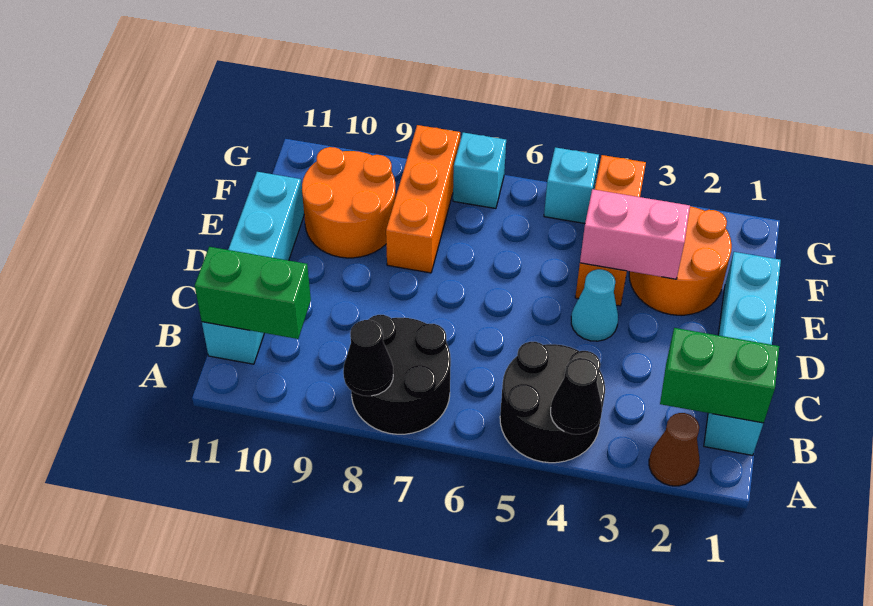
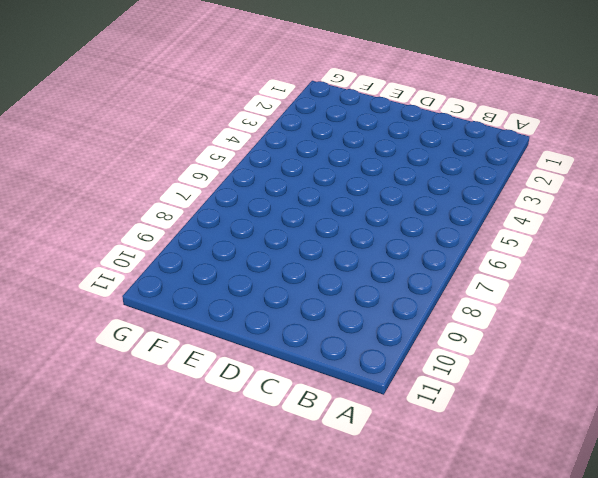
none -> brown cone A2 level 1
none -> black round brick A4:B5 level 1
none -> black round brick A7:B8 level 1

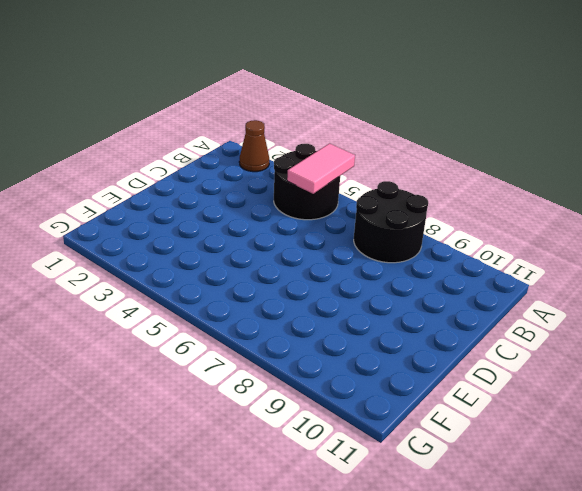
pink tile A5:B5 level 2 -> none
none -> cyan brick B1:E1 level 1
none -> cyan brick B11:E11 level 1
none -> cyan cone D4 level 1

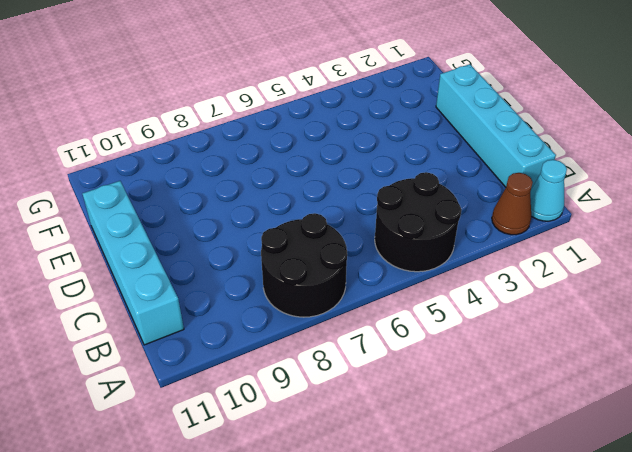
cyan cone A1 level 1 -> cyan cone D4 level 1
none -> orange round brick E2:F3 level 1
none -> orange brick E4:G4 level 1
none -> orange brick E8:G8 level 1

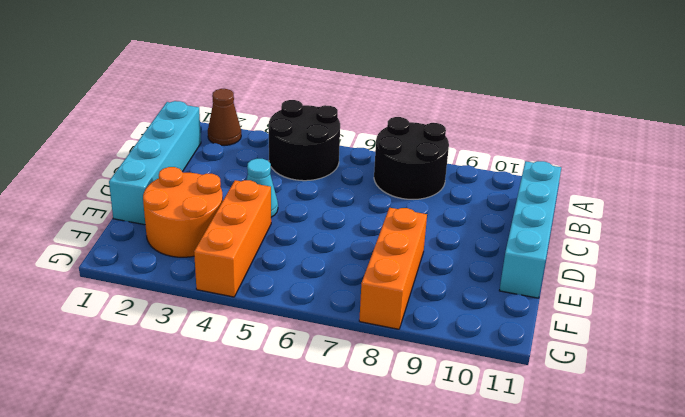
none -> orange round brick E9:F10 level 1
none -> cyan brick G5 level 1
none -> cyan brick G7 level 1

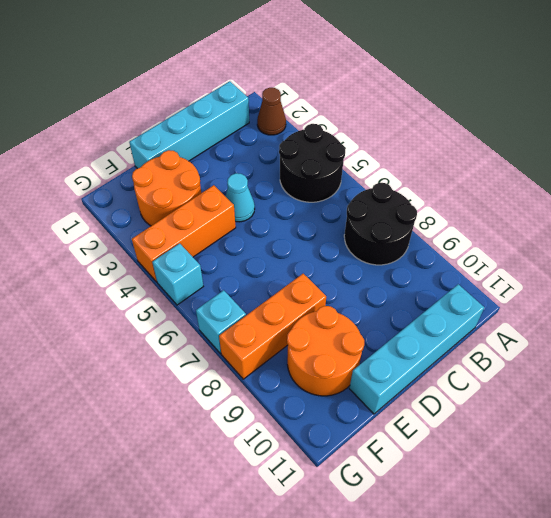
none -> black cone A4 level 2
none -> black cone A8 level 2
none -> green brick B1:B2 level 2

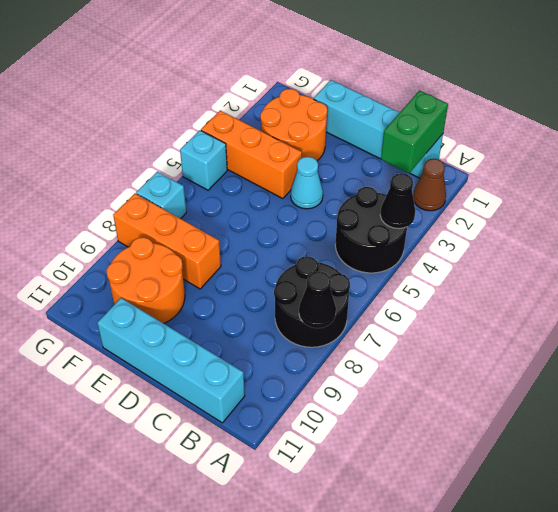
none -> green brick B10:B11 level 2
none -> pink brick E3:E4 level 2

